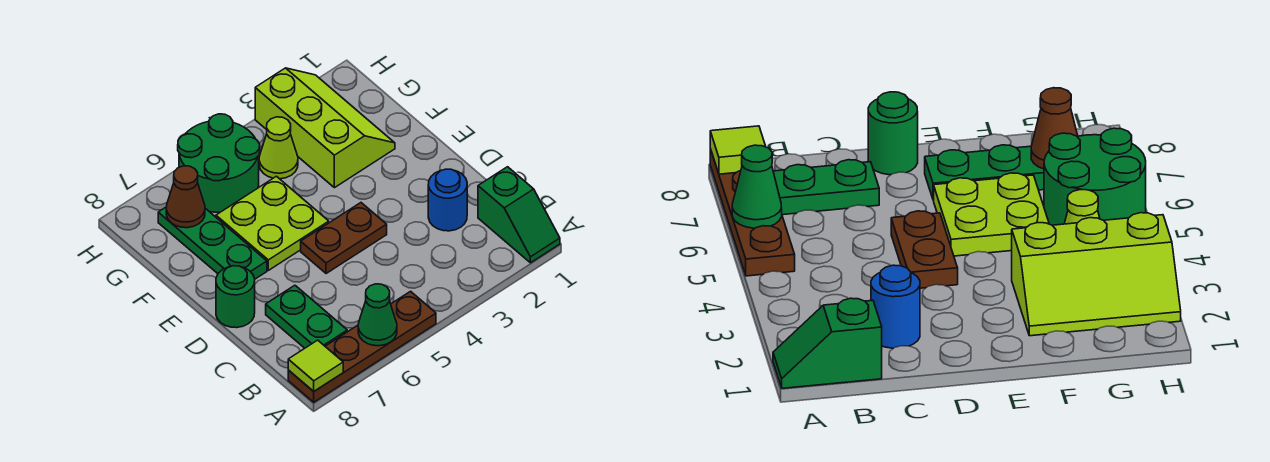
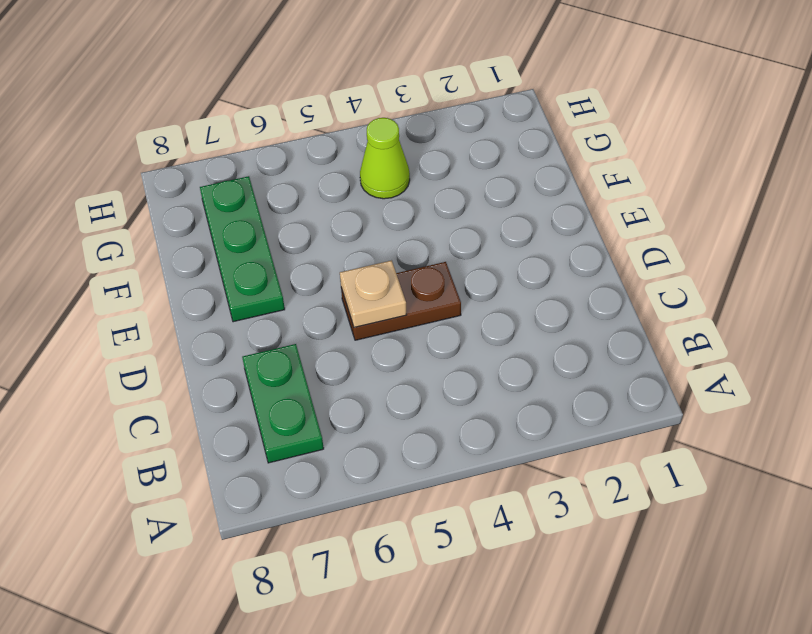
tan plate D5 level 2 -> none
none -> green slope A1:B1 level 1 top B
none -> brown plate A5:A8 level 1
none -> blue round brick C2 level 1

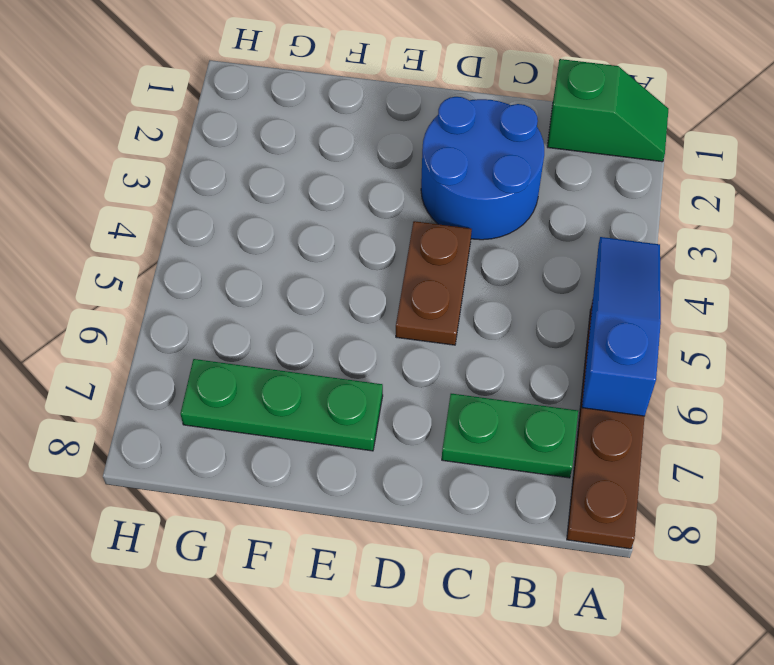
blue slope A4:A6 level 2 top 6 -> green cone A6 level 2
blue round brick C2:D3 level 1 -> blue round brick C2 level 1
none -> green round brick D8 level 1
none -> lime plate E5:F6 level 1
none -> lime slope F2:H3 level 1 top 3

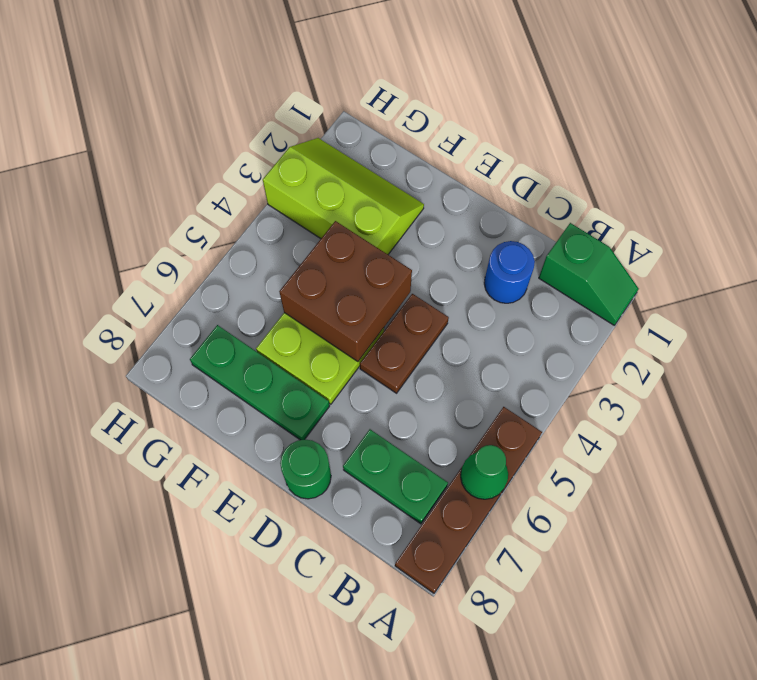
brown brick E4:F5 level 2 -> none
none -> lime cone G4 level 1
none -> green round brick G5:H6 level 1
none -> lime tile A8 level 2

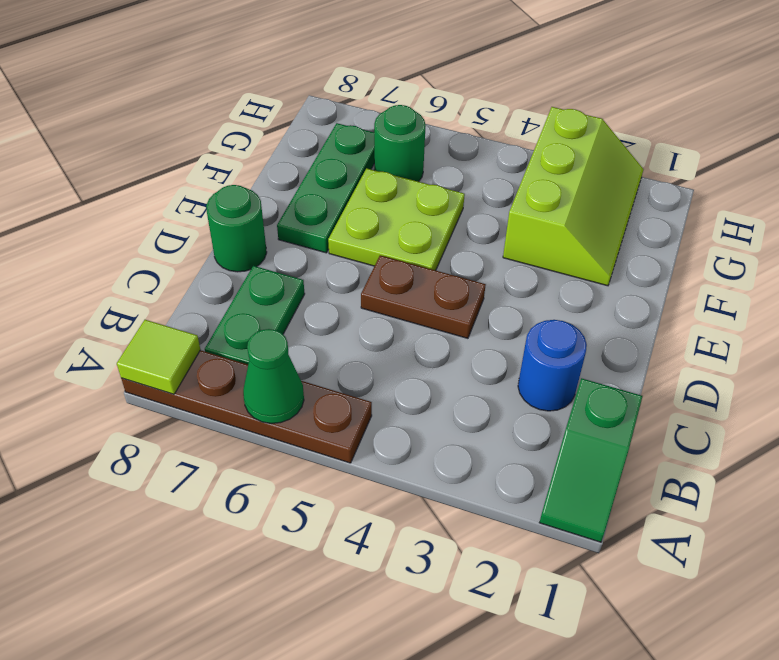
green round brick G6 level 1 -> green round brick G5:H6 level 1
none -> lime cone G4 level 1
none -> brown cone G7 level 2

